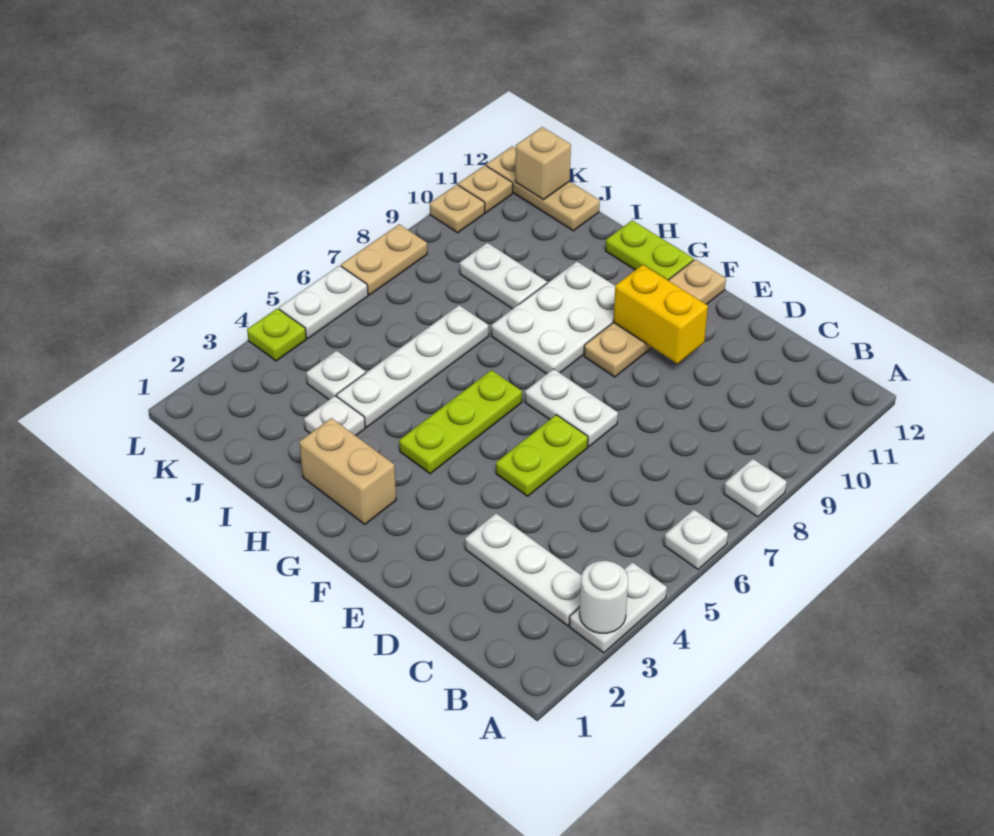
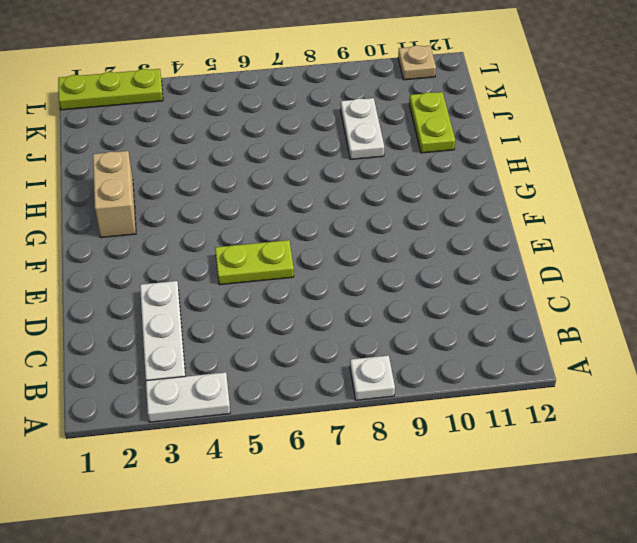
lime plate I11:J11 level 1 -> lime plate G12:H12 level 1
lime plate L1:L3 level 1 -> lime plate G4:G6 level 1
none -> white plate A6 level 1
none -> white plate E7:F7 level 1
none -> tan plate F9:F12 level 1

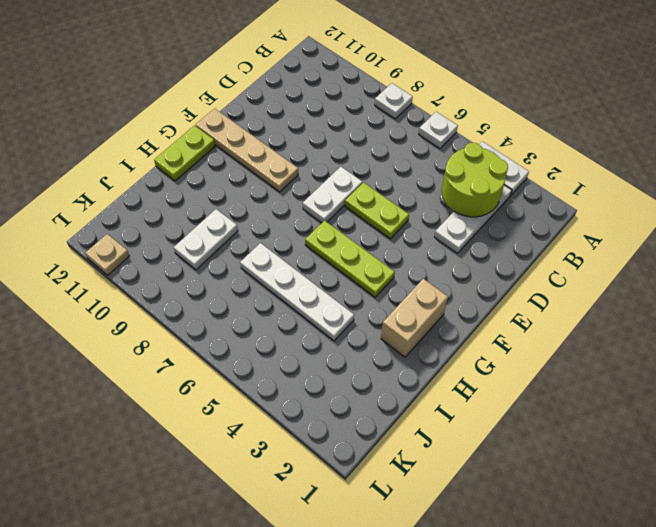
lime round brick B3:C4 level 2 -> none
none -> white plate G8:H10 level 1
none -> white plate I3 level 1
none -> white plate J4 level 1

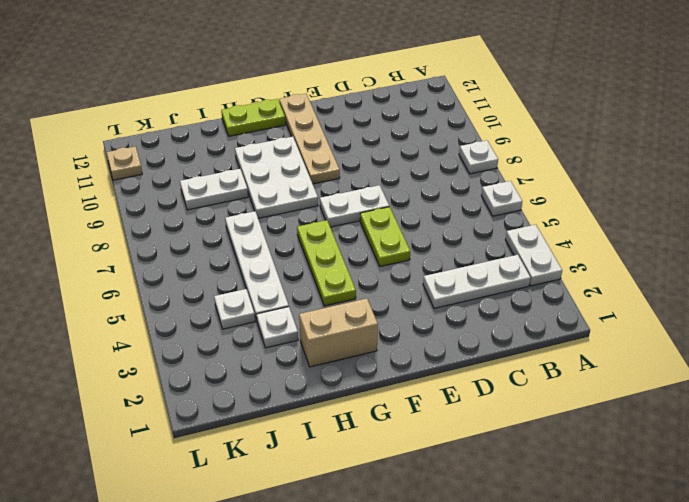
none -> tan plate J12:L12 level 1
none -> lime plate L4 level 1
none -> white plate L5:L6 level 1

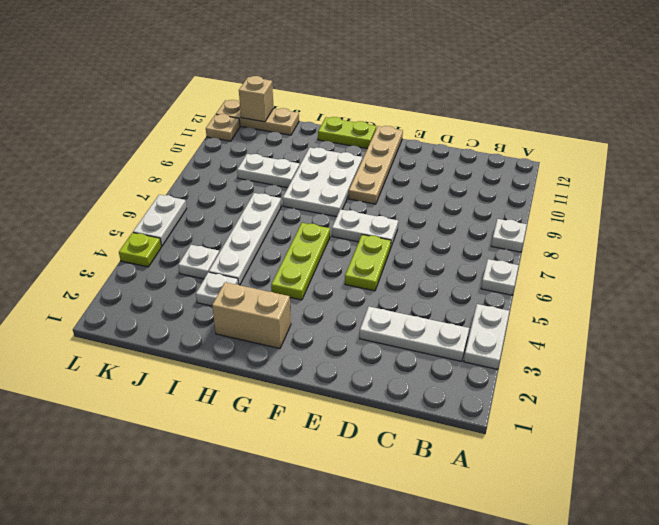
none -> tan plate L7:L8 level 1
none -> tan plate L10 level 1
none -> white round brick A3 level 2

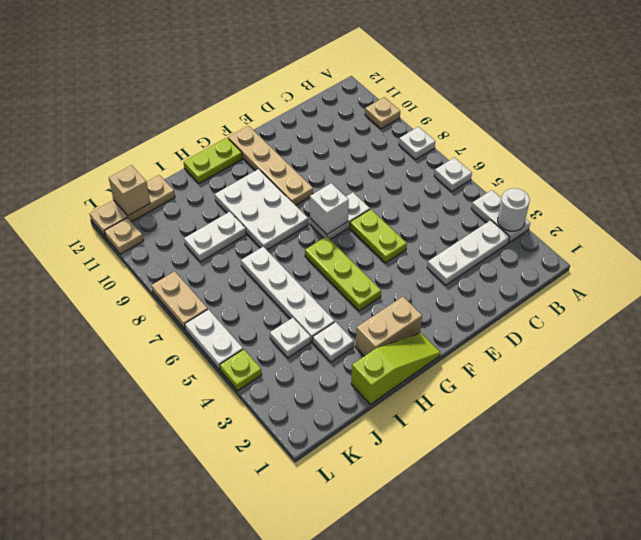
tan plate A10 level 1 -> tan plate L10 level 1
white brick F7 level 2 -> none
lime slope G1:I1 level 1 top I -> none
none -> yellow brick E10:F10 level 2

